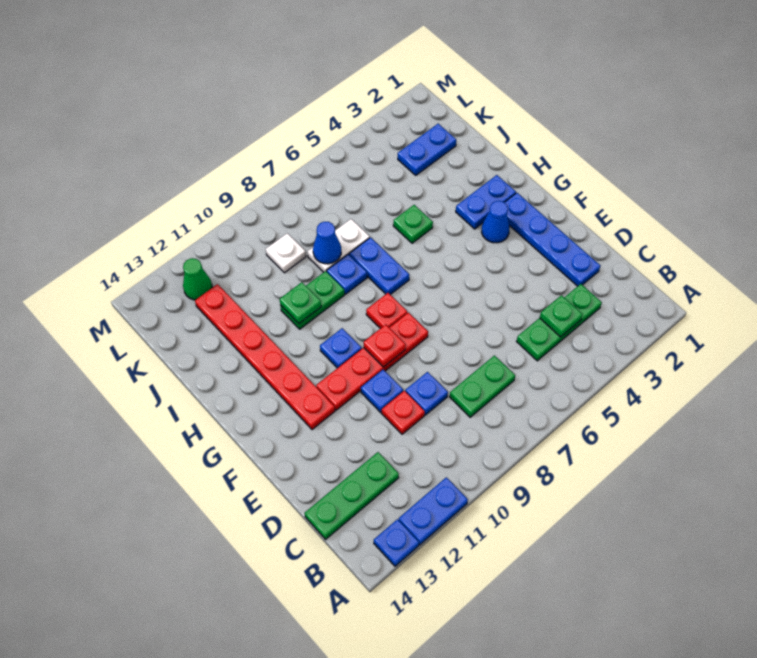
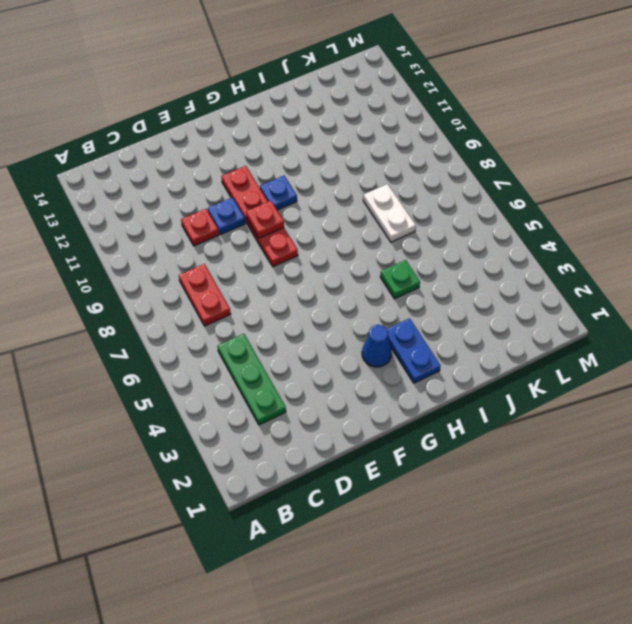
red plate C7:C8 level 1 -> green plate C7:C8 level 1
none -> blue plate A11:A12 level 1
none -> blue plate A13 level 1
none -> green plate C12:C14 level 1

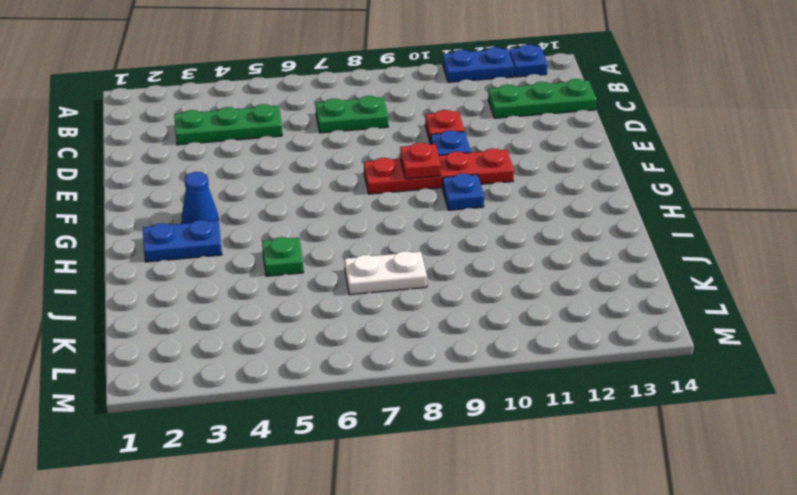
none -> blue plate D2:G2 level 1
none -> blue plate D9 level 1
none -> red plate F12:K12 level 1

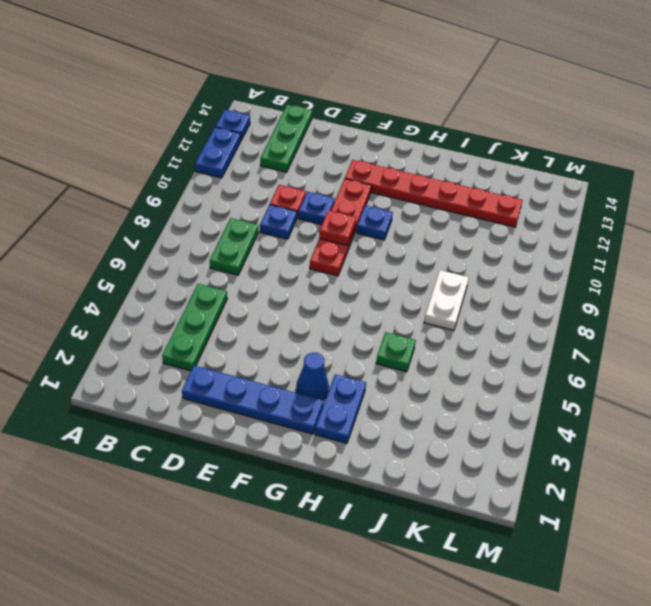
none -> red plate G8 level 1
none -> blue plate H7:I7 level 1
none -> blue plate I8 level 1

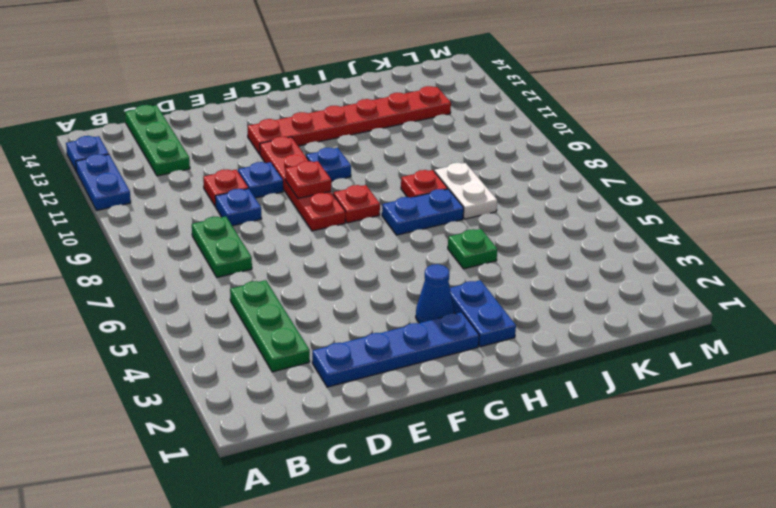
red plate I8 level 1 -> blue plate I8 level 1
none -> green plate I9:I10 level 1
none -> blue plate K2:K3 level 1
none -> white plate K9 level 1

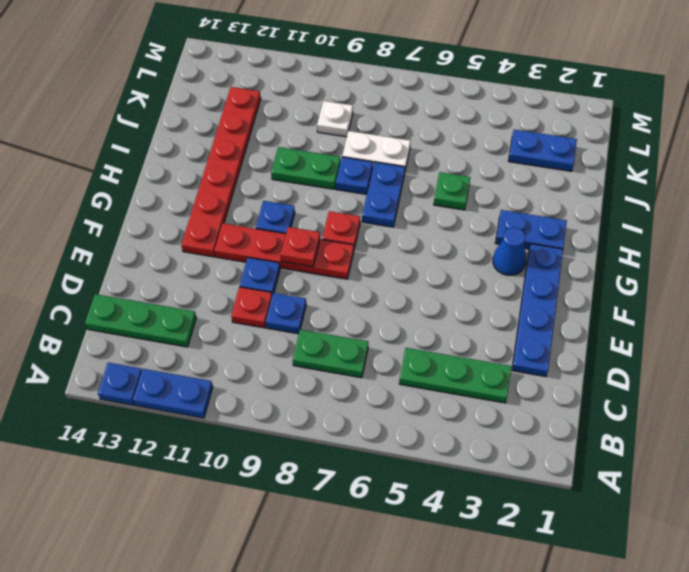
none -> green cone L12 level 1
none -> green plate C4 level 2
none -> green plate I10 level 2

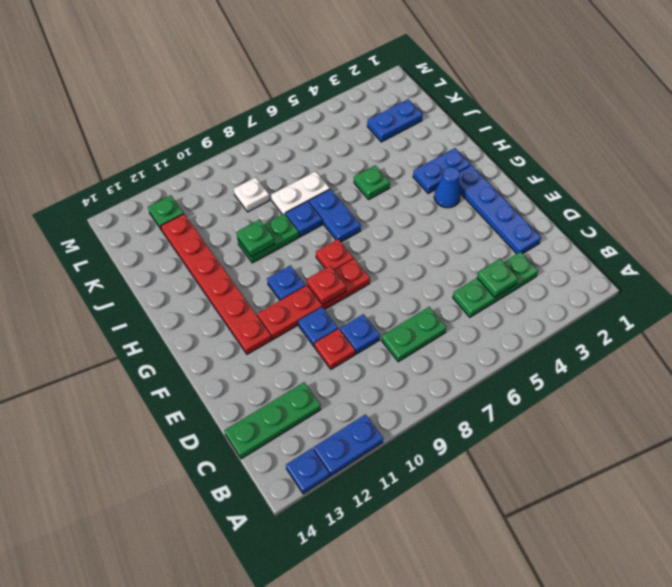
green plate L12 level 1 -> green cone L12 level 1
none -> blue cone J8 level 2

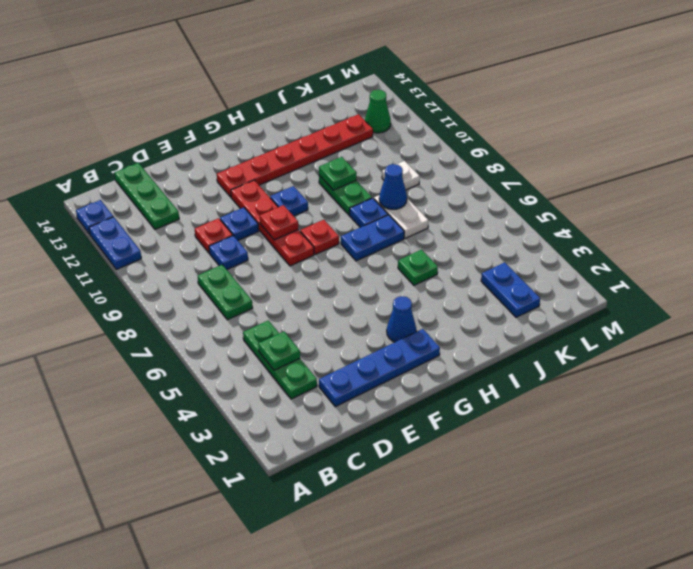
none -> blue plate H2:H3 level 1

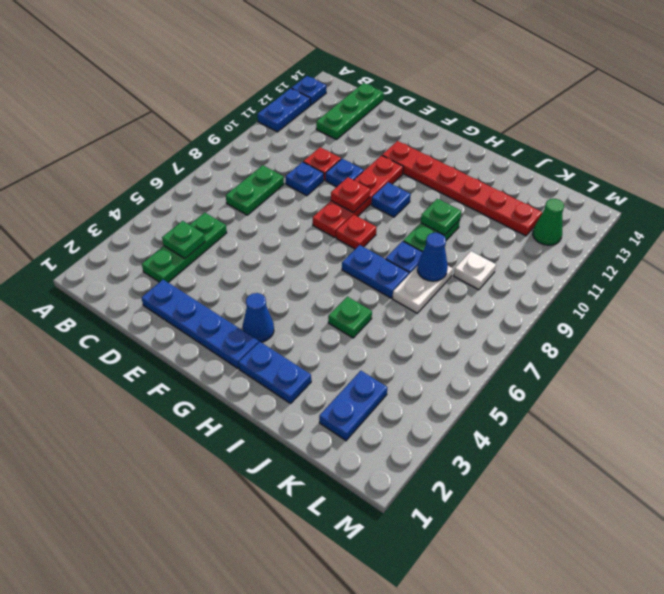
blue plate H2:I2 level 1 -> blue plate H2:H3 level 1

